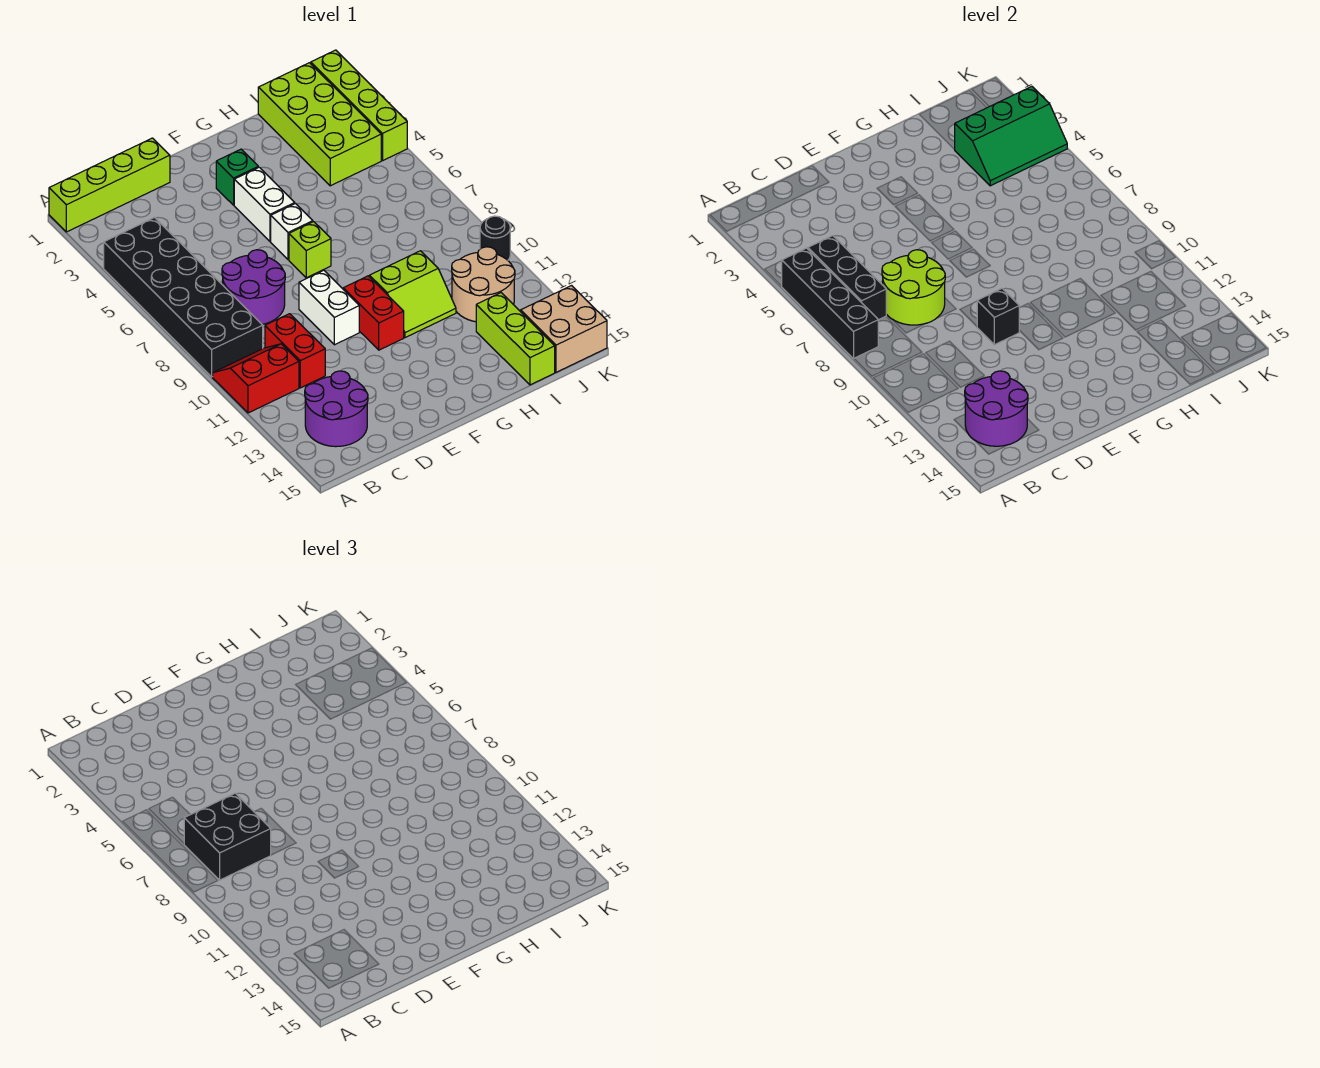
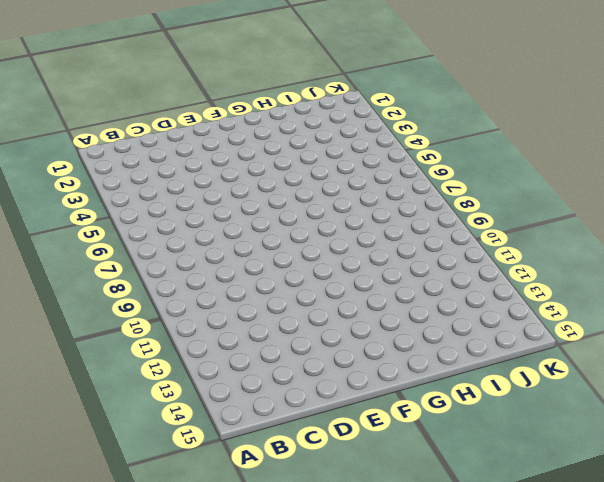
none -> lime brick A1:D1 level 1
none -> black brick A4:B9 level 1
none -> red slope A10:B11 level 1 top 11

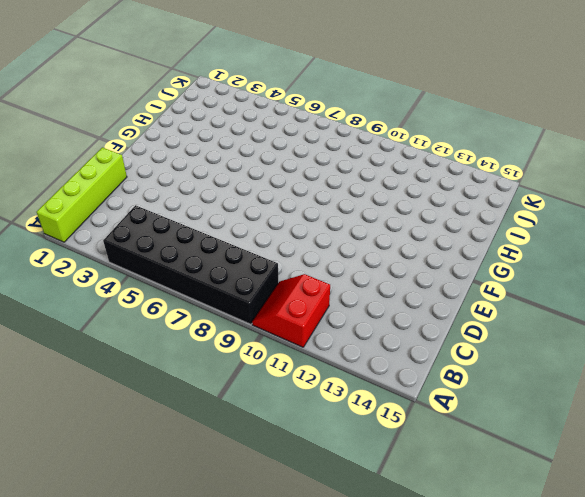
none -> purple round brick B13:C14 level 1
none -> purple round brick C7:D8 level 1
none -> red brick C10:C11 level 1

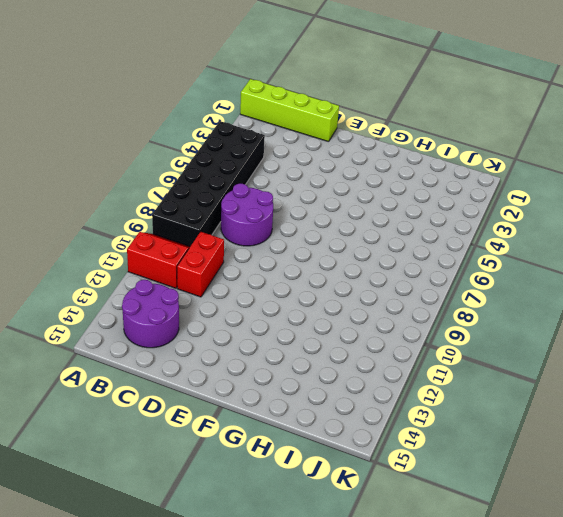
none -> white brick E9:E10 level 1
none -> green brick F3 level 1
none -> white brick F4:F5 level 1

